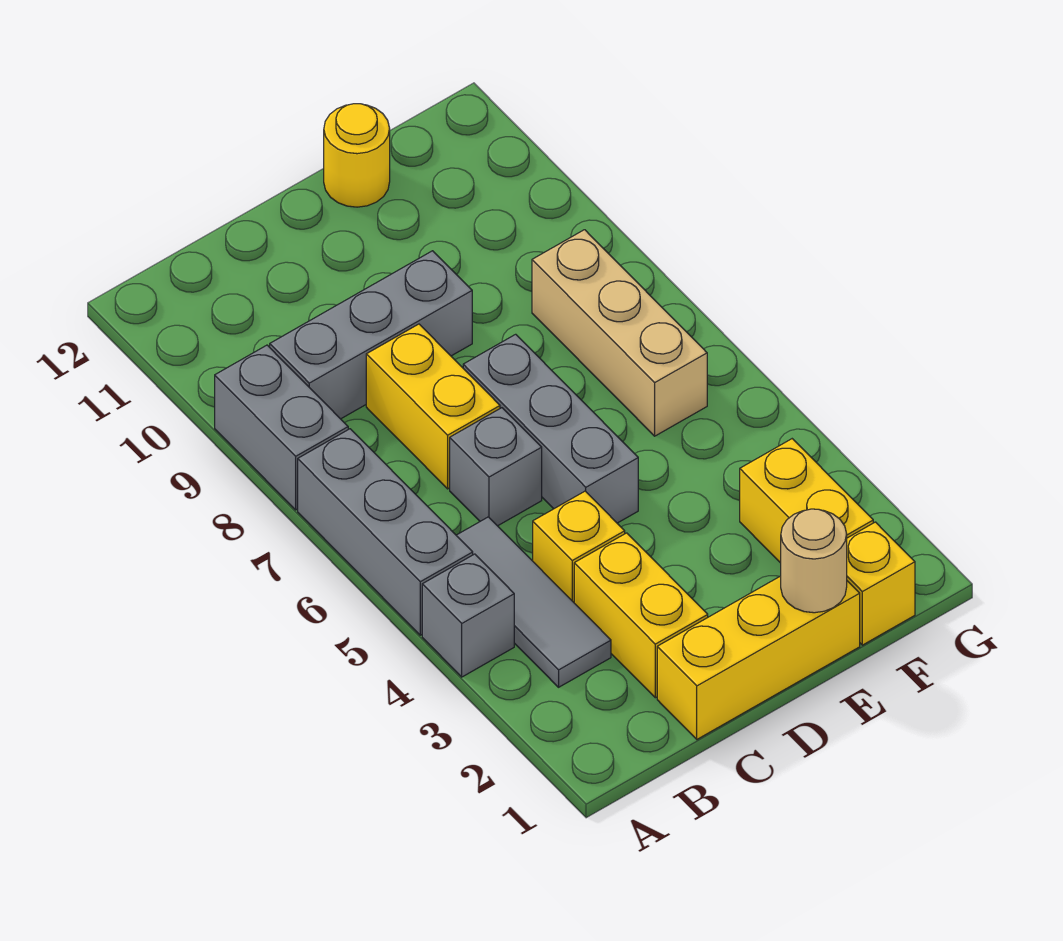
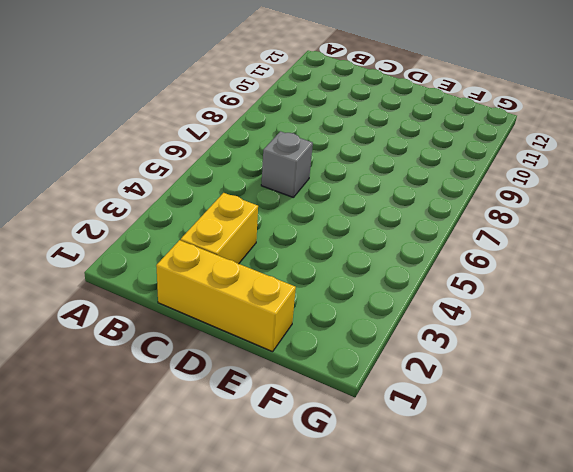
none -> grey brick A4 level 1
none -> grey brick A5:A7 level 1
none -> grey brick A8:A9 level 1

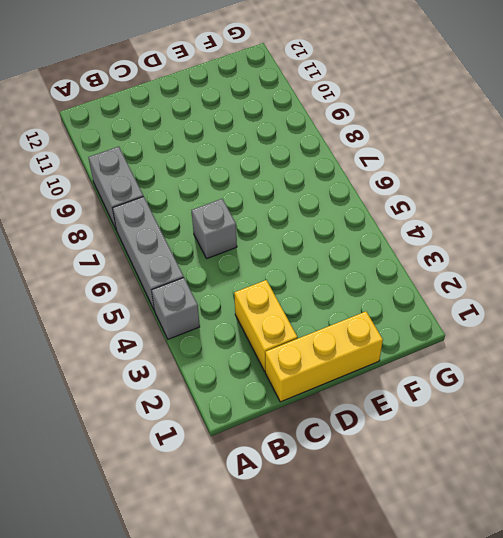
none -> grey tile B3:B5 level 1
none -> grey brick B9:D9 level 1
none -> yellow brick C4 level 1

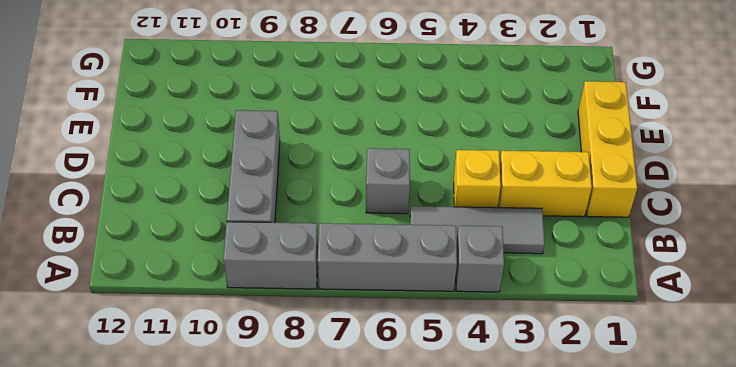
none -> yellow brick C7:C8 level 1
none -> grey brick D5:D7 level 1
none -> yellow round brick E12 level 1

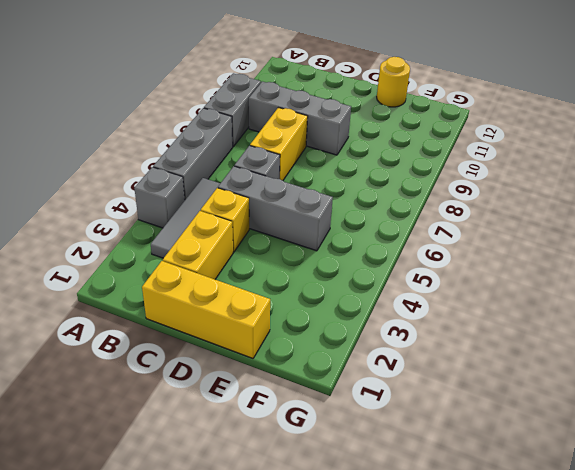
grey brick C5:E5 level 1 -> grey brick D5:D7 level 1
none -> yellow brick F1 level 1
none -> yellow brick F2:F3 level 1
none -> tan brick F6:F8 level 1

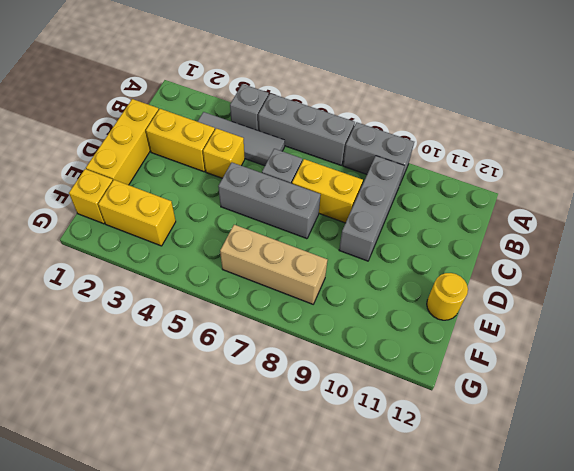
none -> tan round brick E1 level 2

